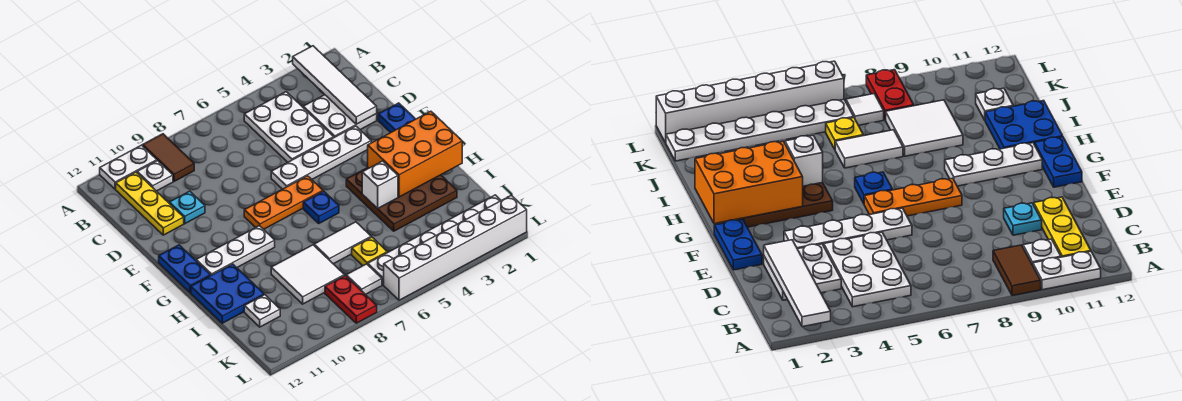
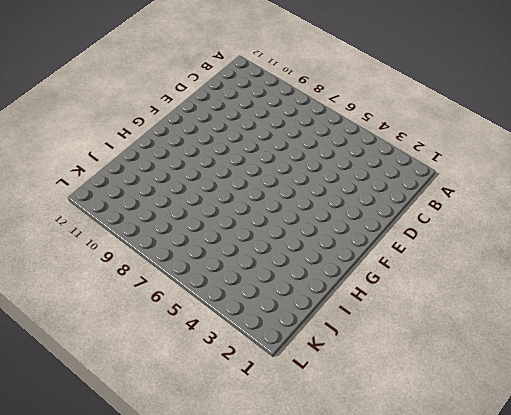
none -> brown tile A9:B9 level 1
none -> white plate A10:A11 level 1
none -> white plate B4:D5 level 1

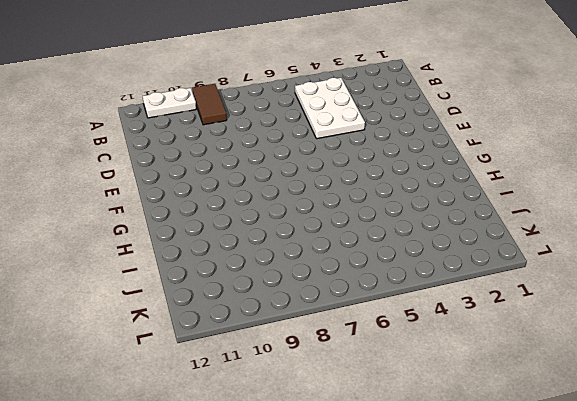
none -> white plate B10 level 1
none -> yellow plate B11:D11 level 1
none -> white plate C2:D3 level 1

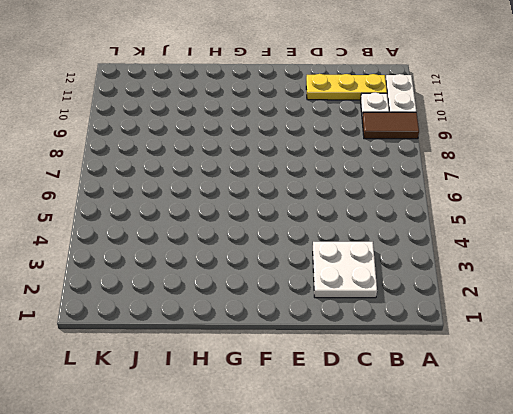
none -> white plate B4:D5 level 1
none -> cyan plate D10 level 1
none -> blue plate E1:F1 level 1

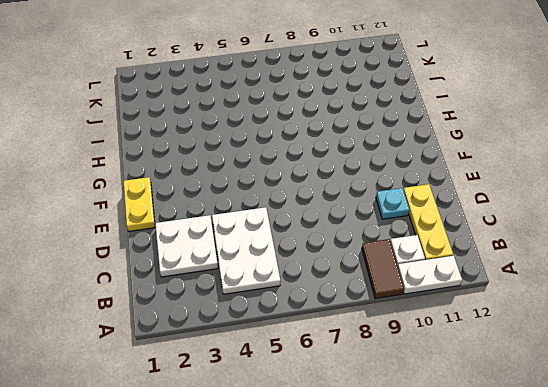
yellow plate E1:F1 level 1 -> blue plate E1:F1 level 1
none -> white plate E3:E6 level 1
none -> orange plate F6:F8 level 1
none -> blue plate F12:G12 level 1

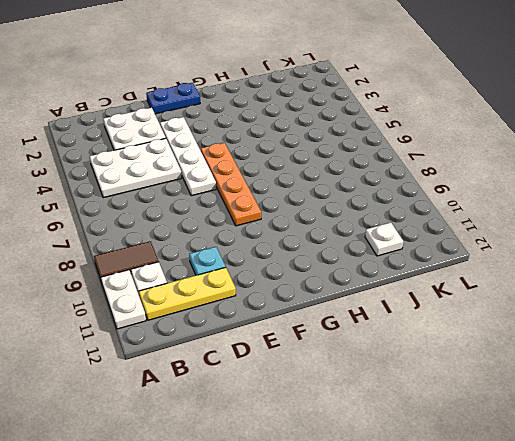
orange plate F5:F8 level 1 -> orange plate F6:F8 level 1
none -> blue plate F12:G12 level 1
none -> brown plate G2:I4 level 1
none -> blue plate G6 level 1

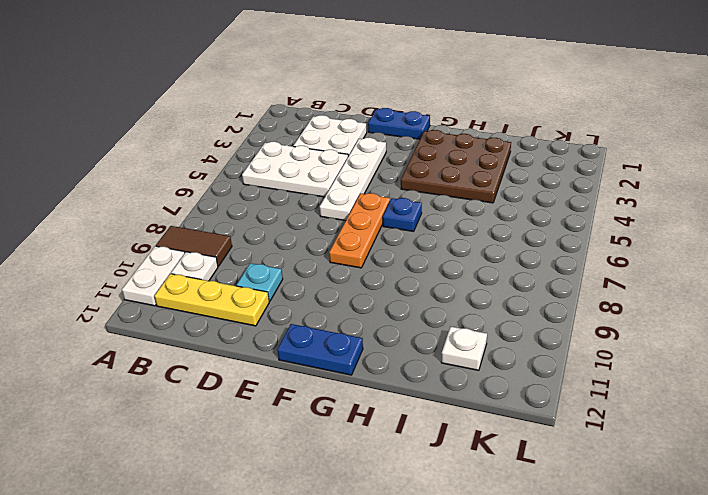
none -> white plate G9:G11 level 1
none -> blue plate H11:I12 level 1
none -> white tile I6:I7 level 1

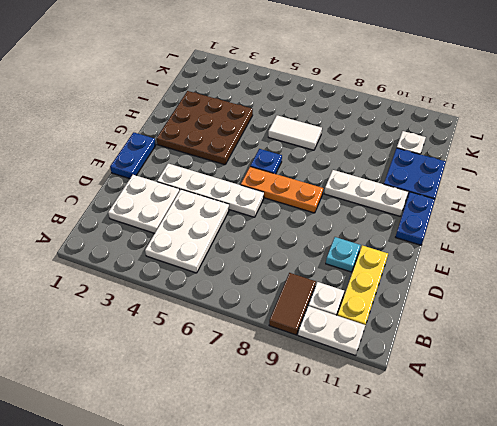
none -> white tile I8:J9 level 1
none -> yellow plate J6 level 1
none -> white plate K1:K6 level 1

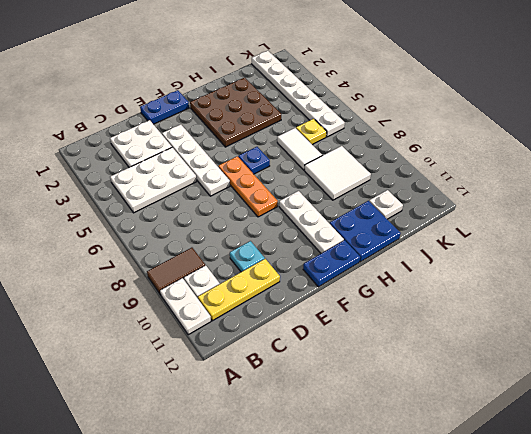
none -> white tile K7 level 1
none -> red plate K8:L8 level 1
none -> white brick L1:L6 level 1

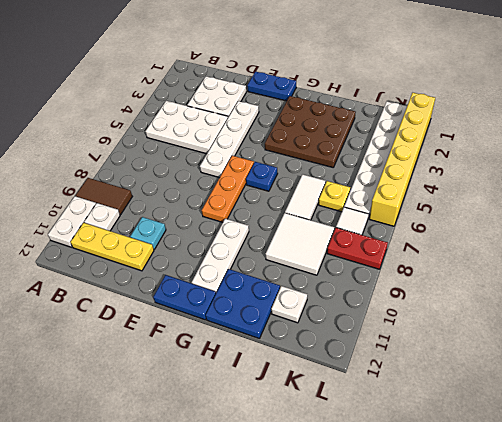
yellow brick L1:L6 level 1 -> white brick L1:L6 level 1
none -> white tile A2:D2 level 2
none -> orange brick G1:H3 level 2
none -> white brick H4 level 2

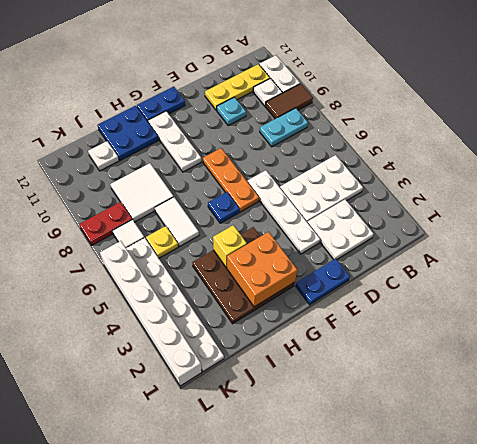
cyan plate B8:C8 level 1 -> none
orange brick G2:H3 level 2 -> orange brick G1:H3 level 2
yellow brick H4 level 2 -> white brick H4 level 2
none -> white tile A2:D2 level 2

